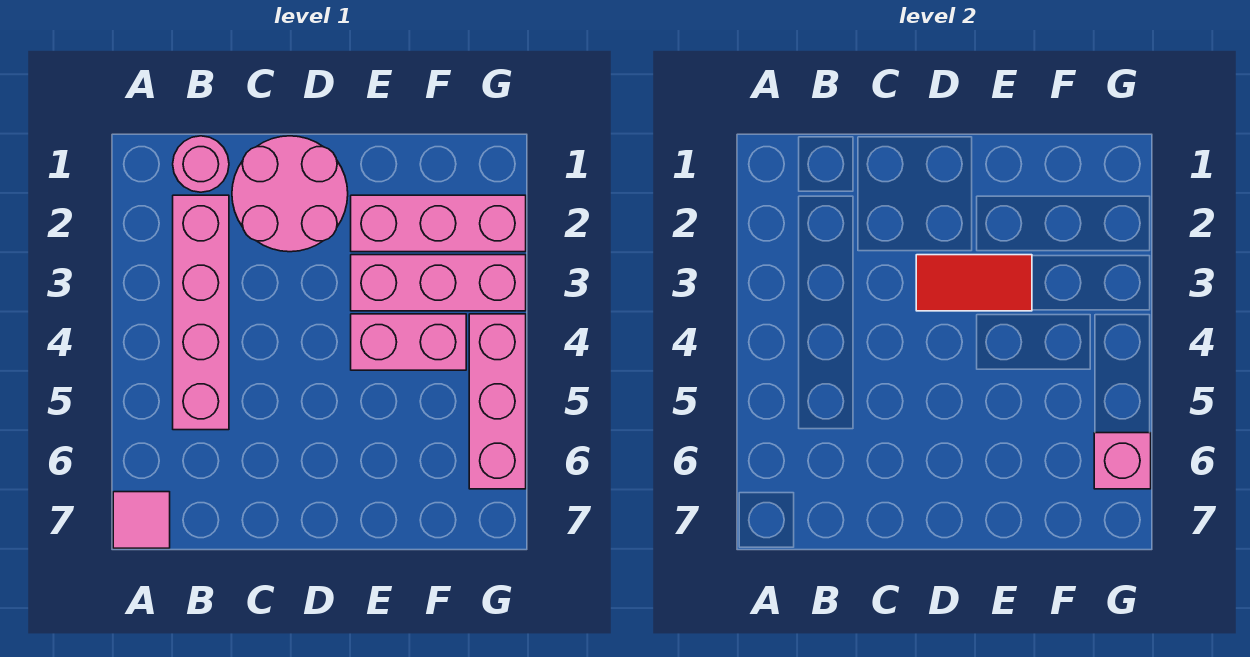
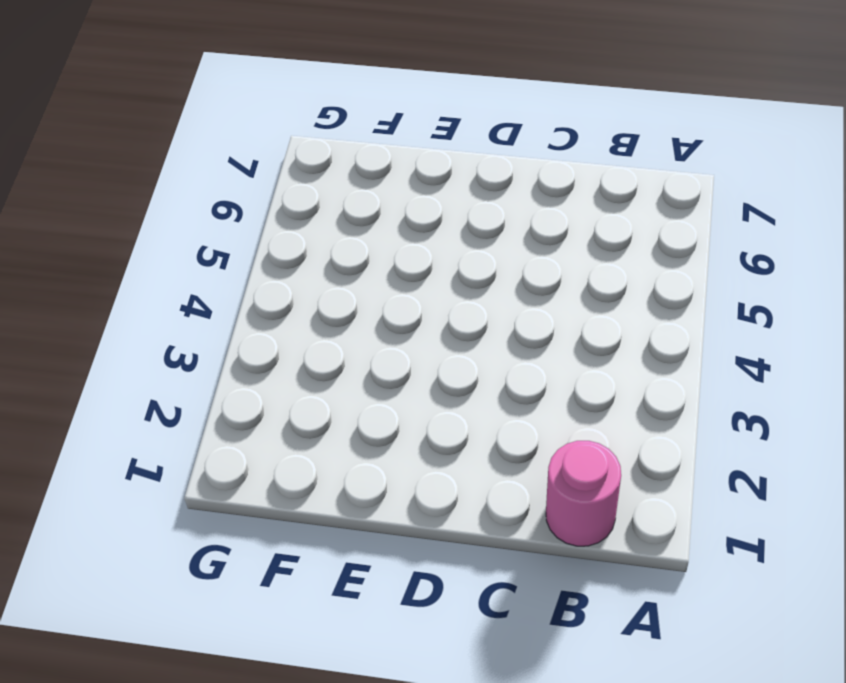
none -> pink tile A7 level 1
none -> pink brick B2:B5 level 1

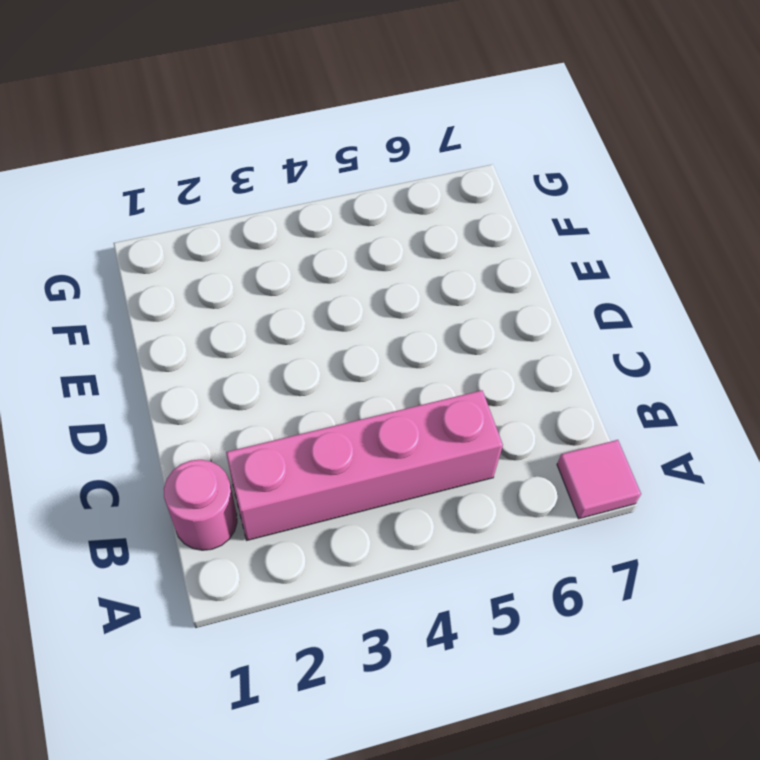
none -> pink round brick C1:D2 level 1
none -> pink brick E2:G2 level 1

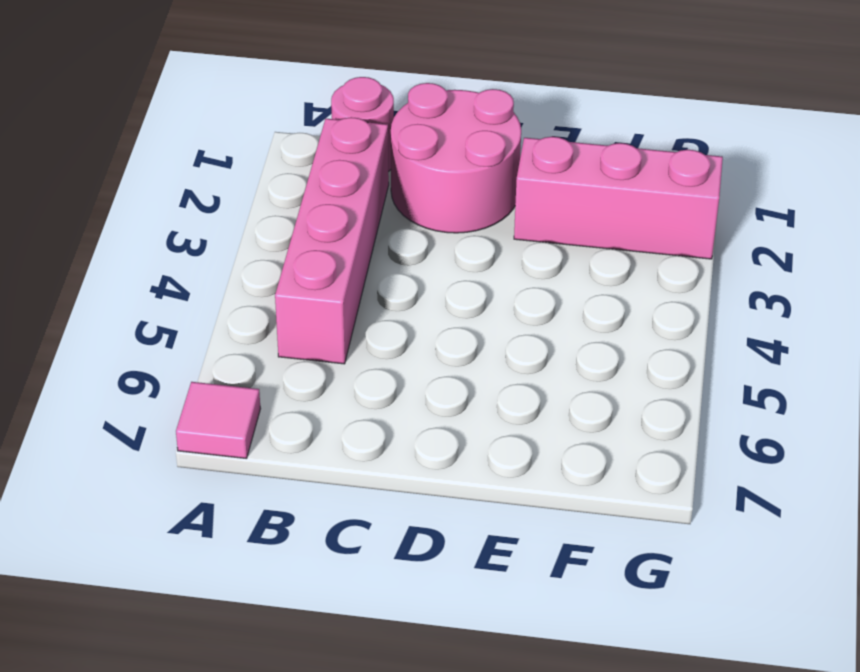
none -> pink brick E3:G3 level 1
none -> pink brick E4:F4 level 1

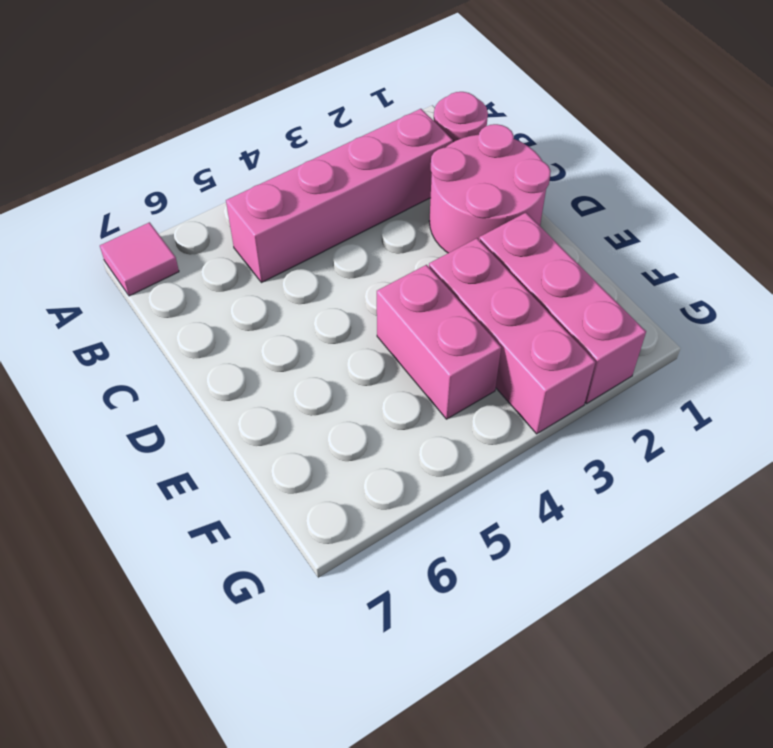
none -> pink brick G4:G6 level 1
none -> red tile D3:E3 level 2

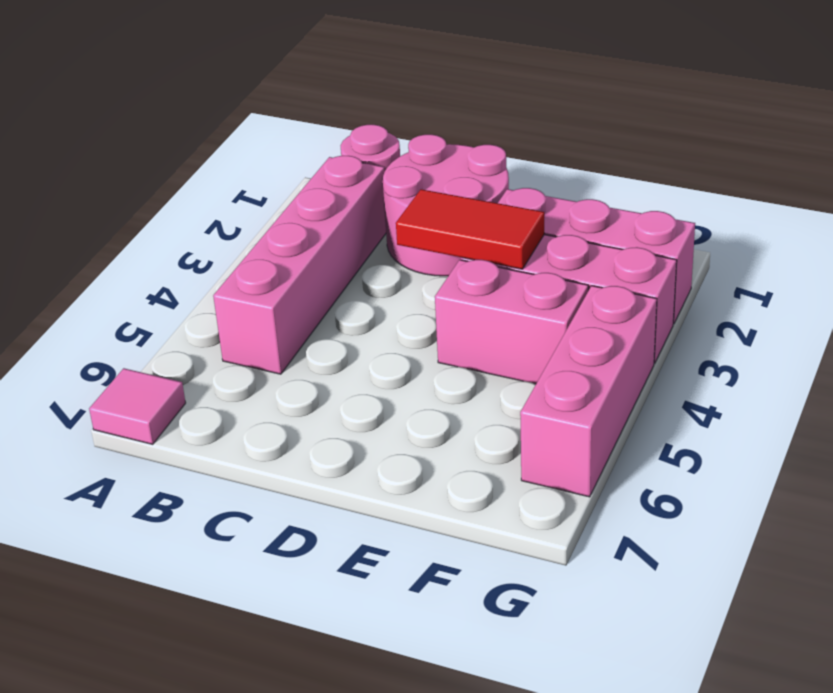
none -> pink brick G6 level 2

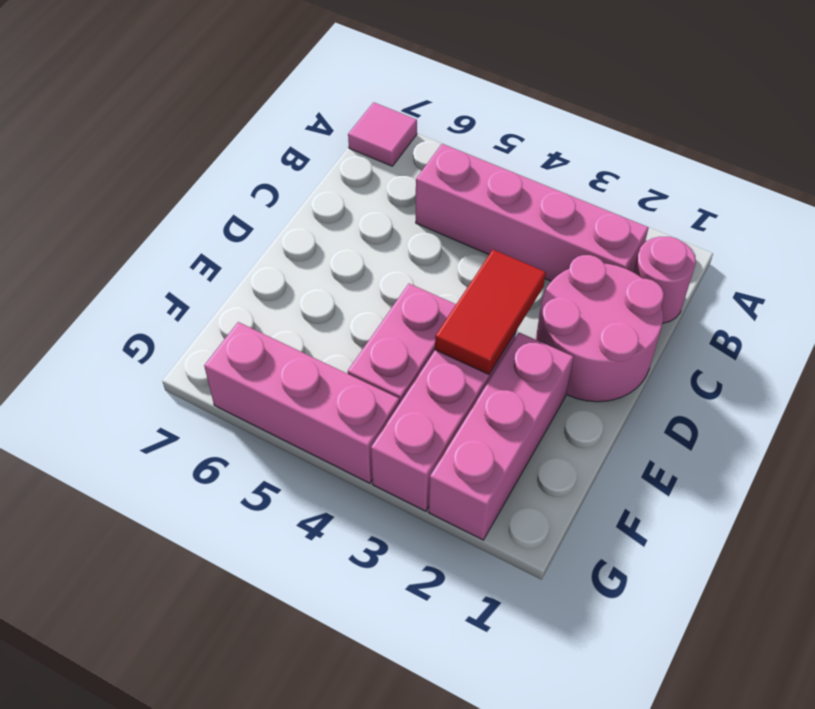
none -> pink brick G6 level 2

